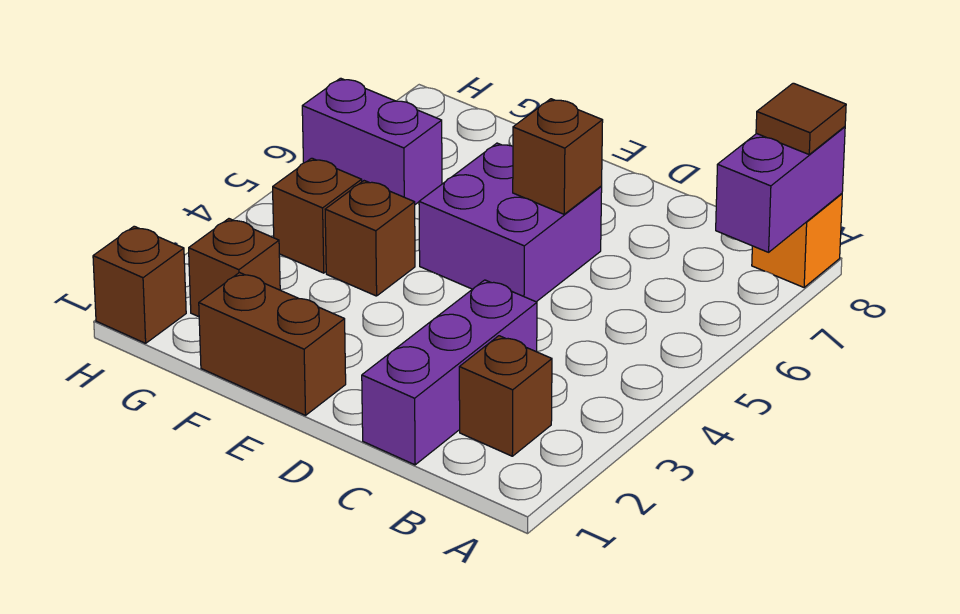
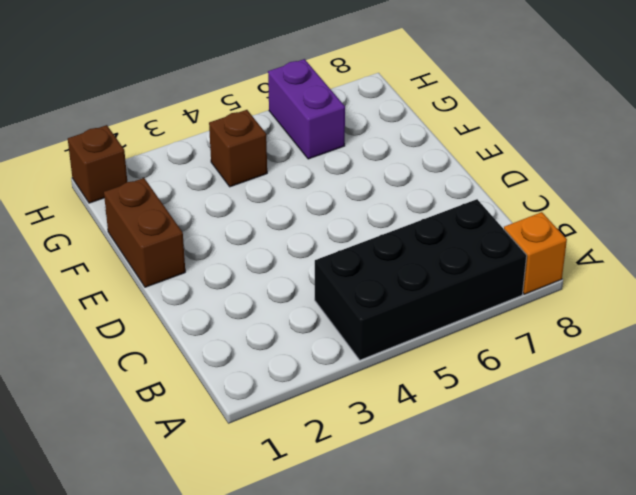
black brick A4:B7 level 1 -> none
none -> brown brick B2 level 1
none -> purple brick C1:C3 level 1
none -> purple brick D5:E6 level 1

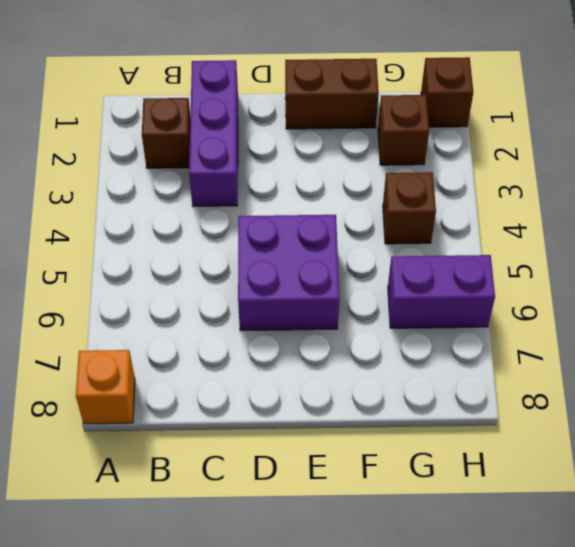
none -> brown brick F4 level 1
none -> purple brick A7:A8 level 2
none -> brown brick D6 level 2

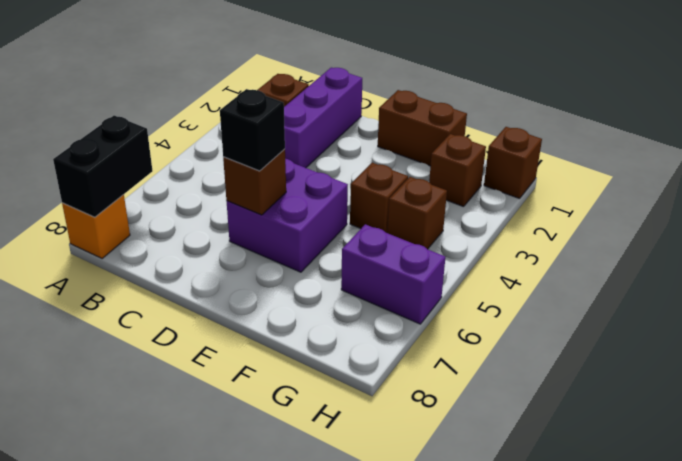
black brick A7:A8 level 2 -> purple brick A7:A8 level 2
black brick D6 level 3 -> none
none -> brown tile A8 level 3

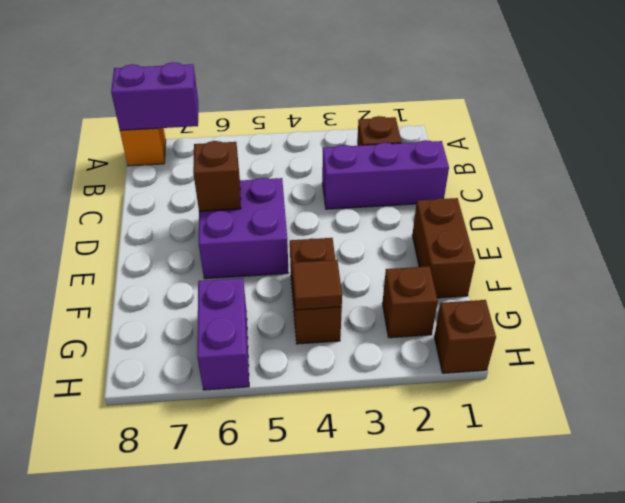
brown tile G4 level 2 -> brown tile A8 level 3

